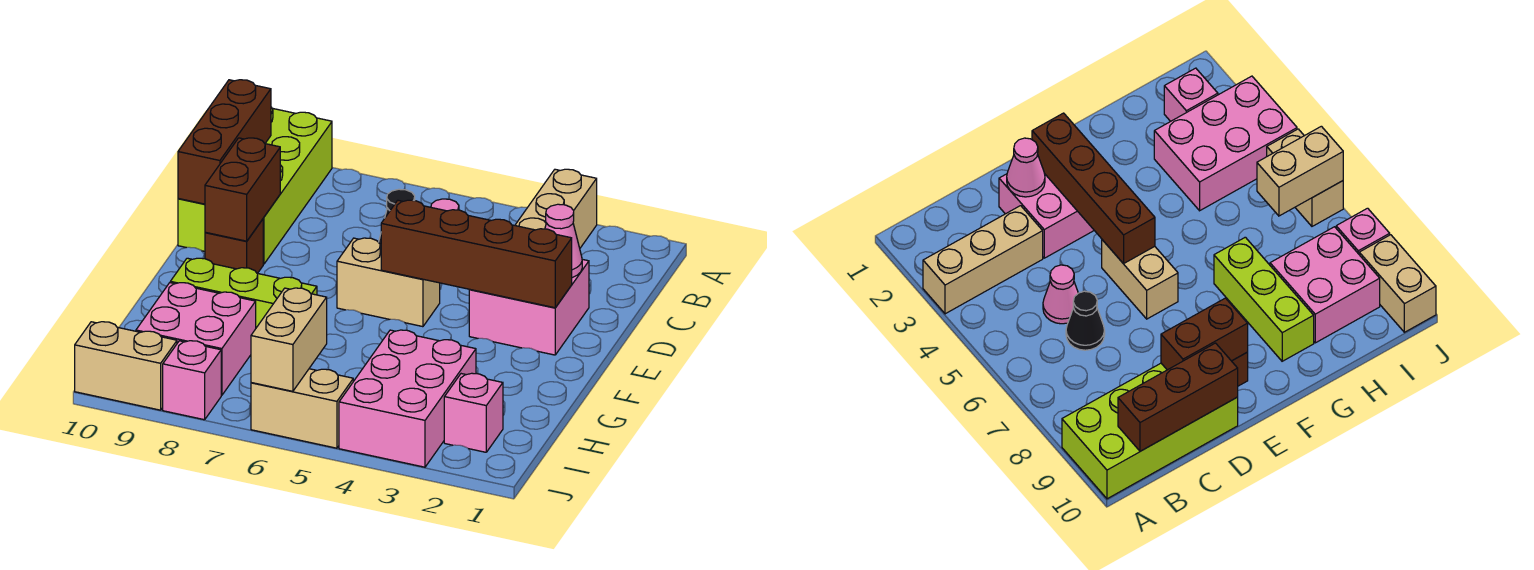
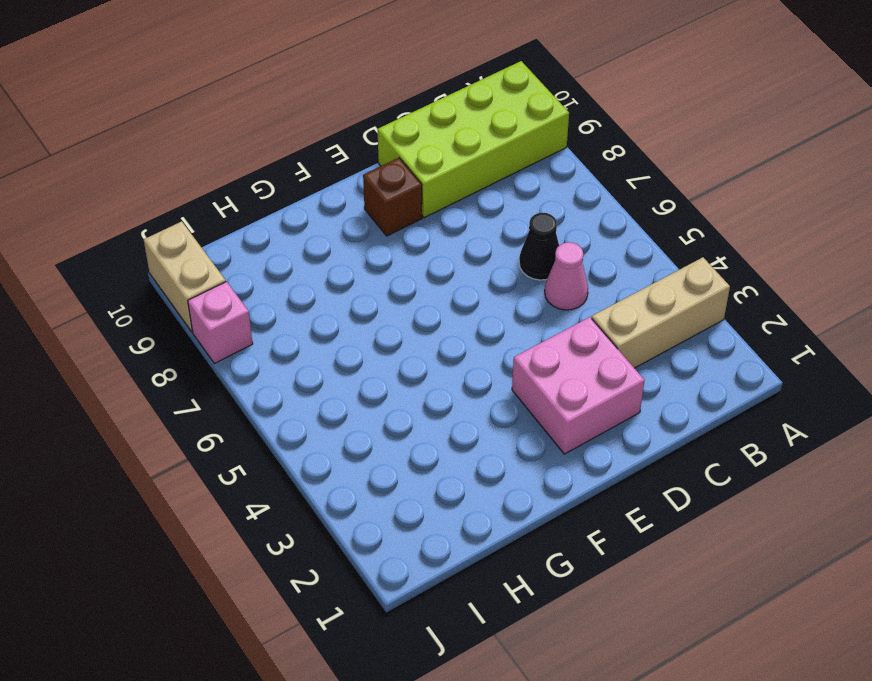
none -> tan brick E5:E6 level 1
none -> lime brick G7:G9 level 1
none -> pink brick H3:J4 level 1

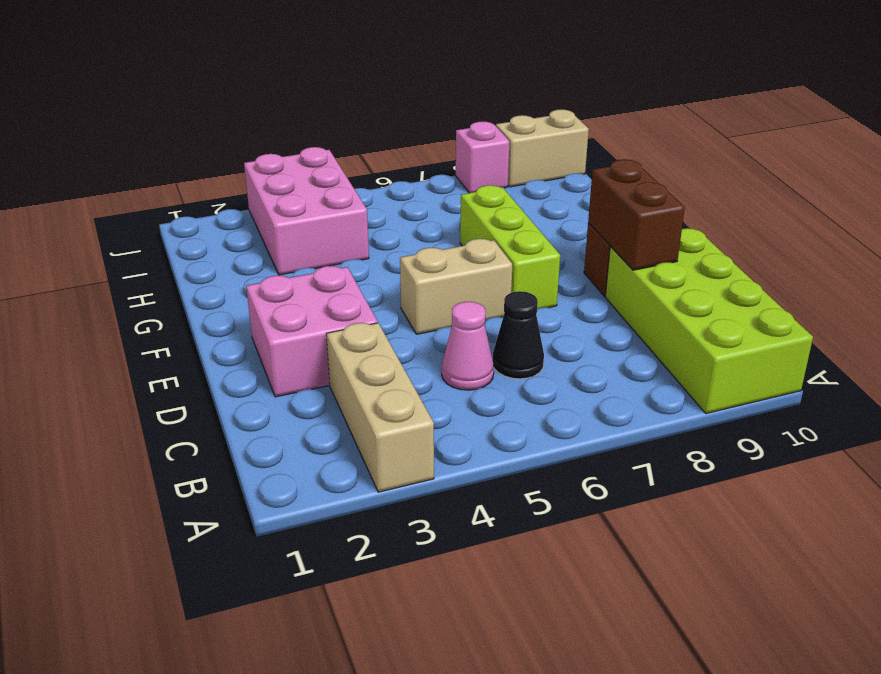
lime brick E7:G7 level 1 -> lime brick G7:G9 level 1
none -> pink brick H8:I9 level 1
none -> pink brick I2 level 1
none -> tan brick J5:J6 level 1

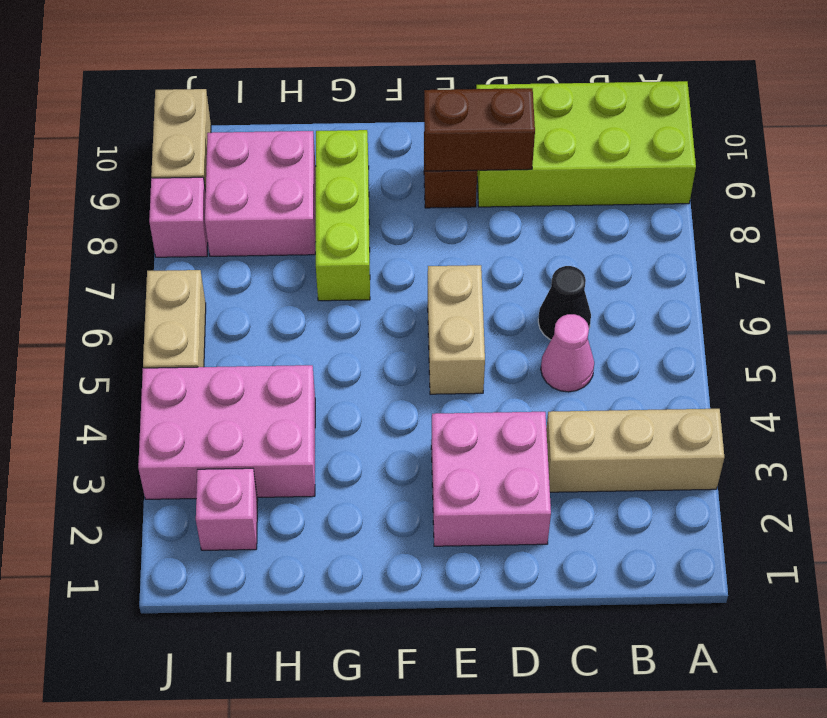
none -> brown brick B10:D10 level 2
none -> pink cone D2 level 2
none -> brown brick E2:E5 level 2

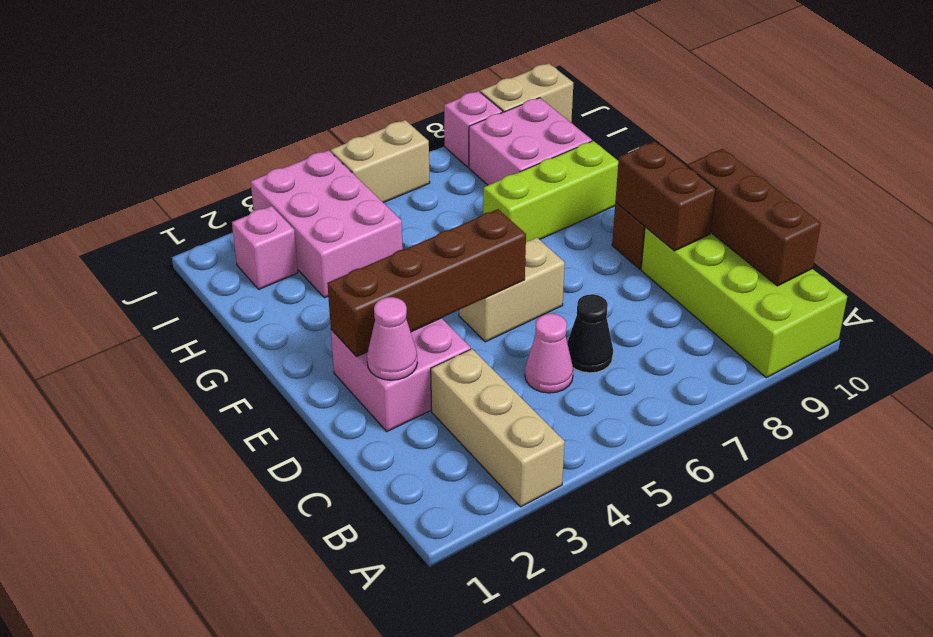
none -> tan brick I6:J6 level 2

